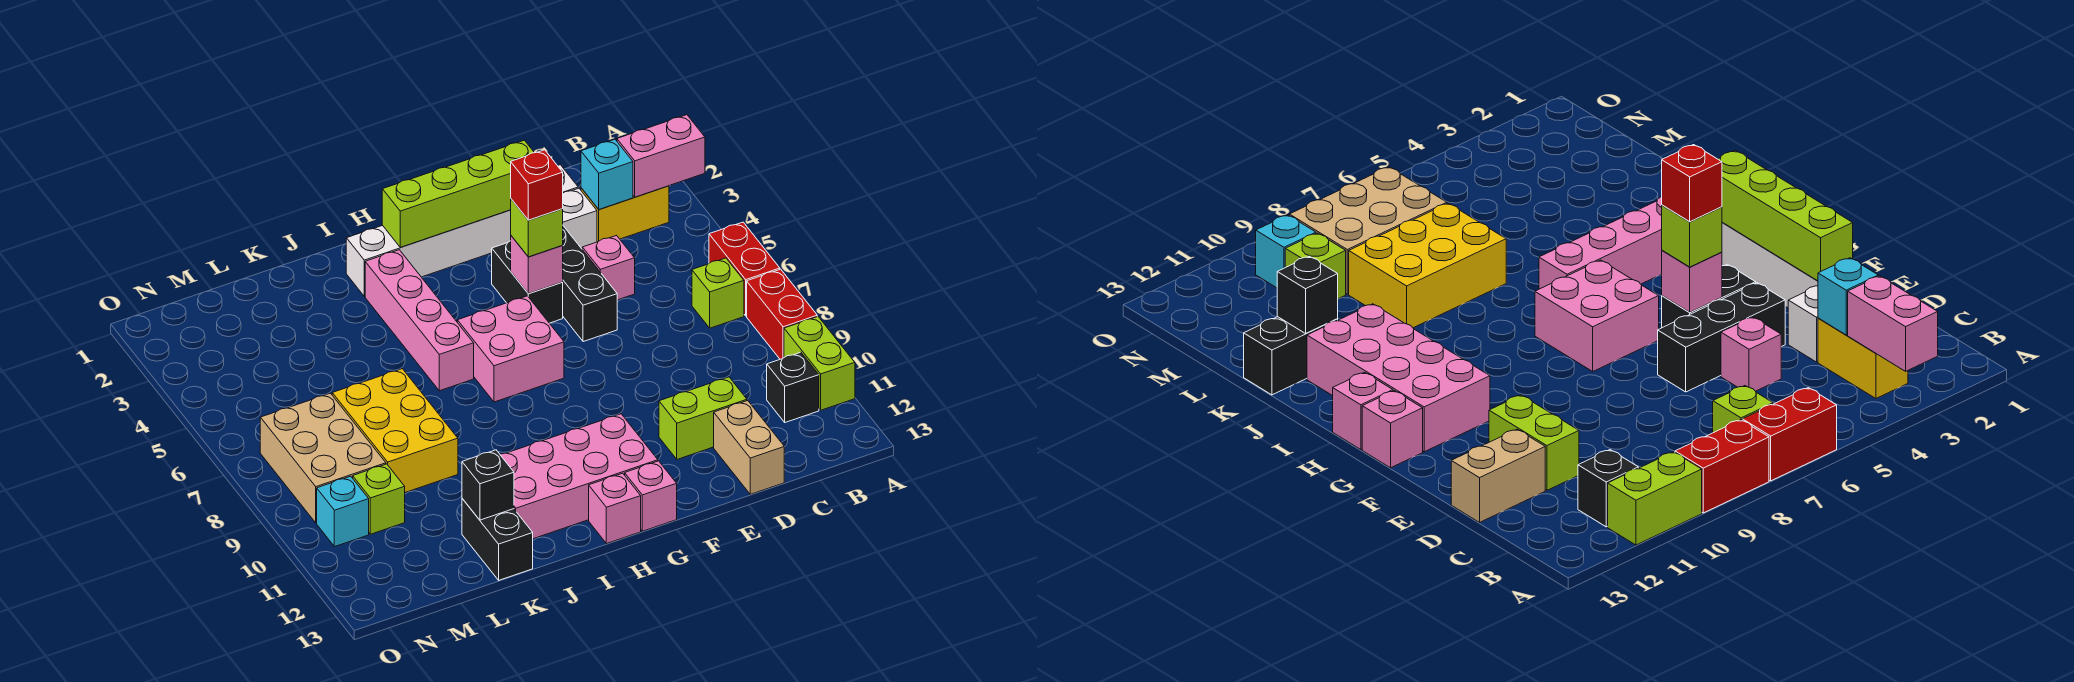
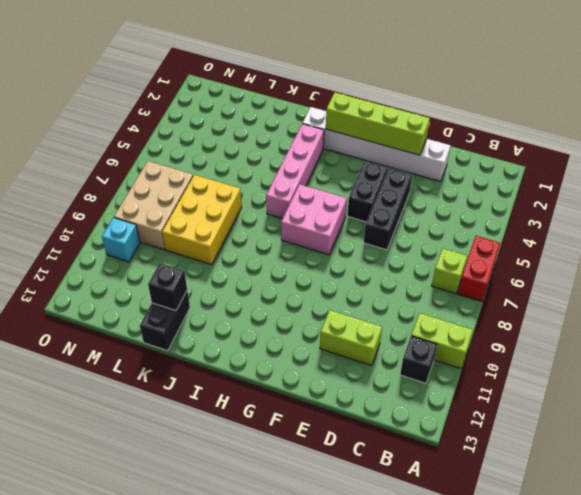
lime brick A10:B10 level 1 -> lime brick A10:A11 level 1
none -> red brick A8:A9 level 1
none -> yellow brick B3:C3 level 1
none -> white brick D3 level 1
none -> pink brick D5 level 1

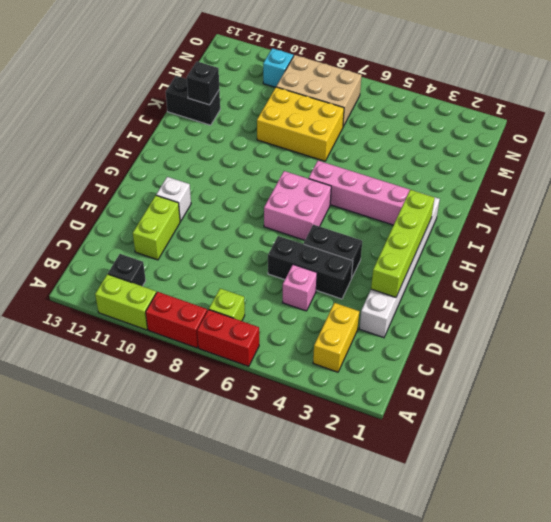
white brick F11 level 1 -> white brick D3 level 1
none -> tan brick D12:D13 level 1
none -> pink brick G11:J12 level 1
none -> pink brick G13 level 1
none -> pink brick H13 level 1

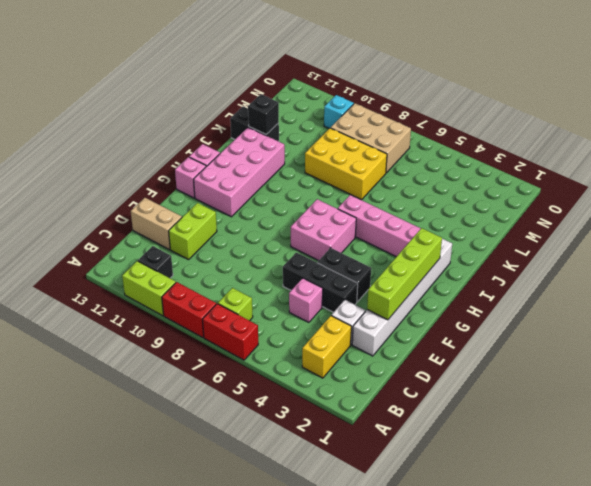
none -> lime brick M10 level 1
none -> pink brick A3:B3 level 2
none -> cyan brick C3 level 2
none -> pink brick F5 level 2

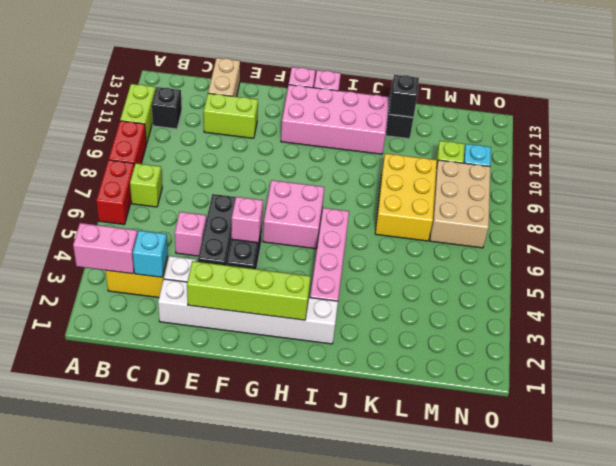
none -> lime brick F5 level 3
none -> red brick F5 level 4

